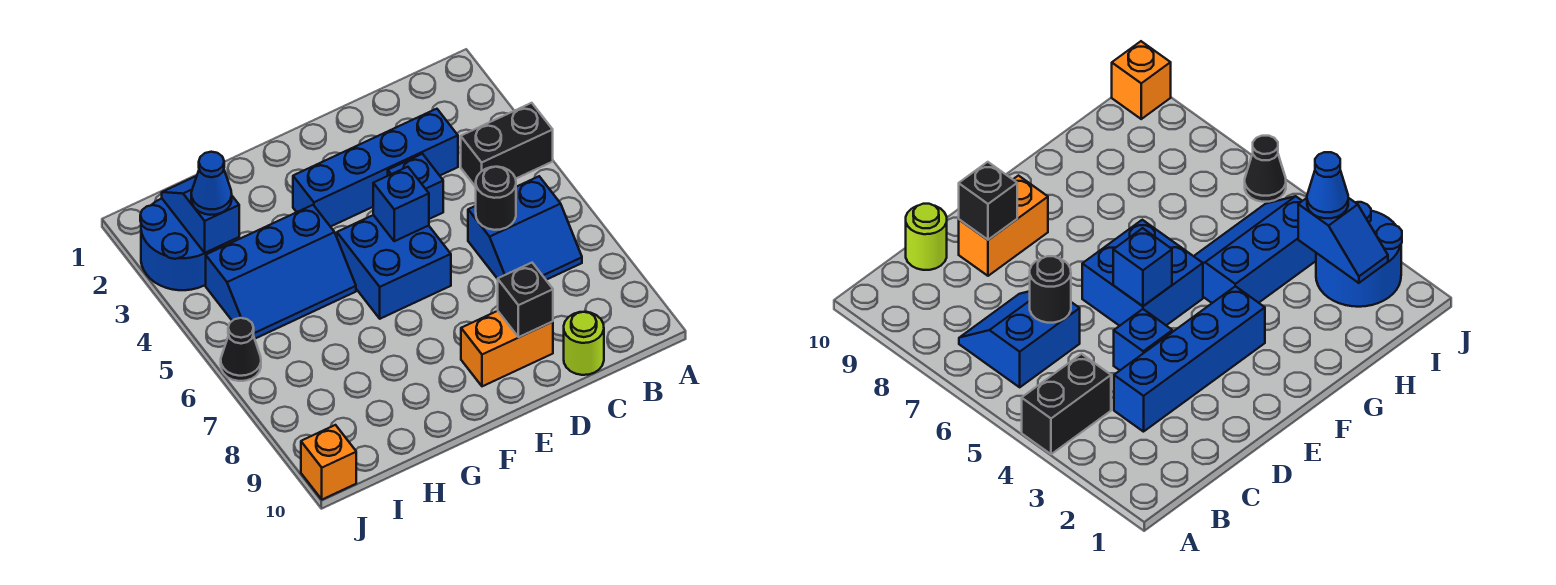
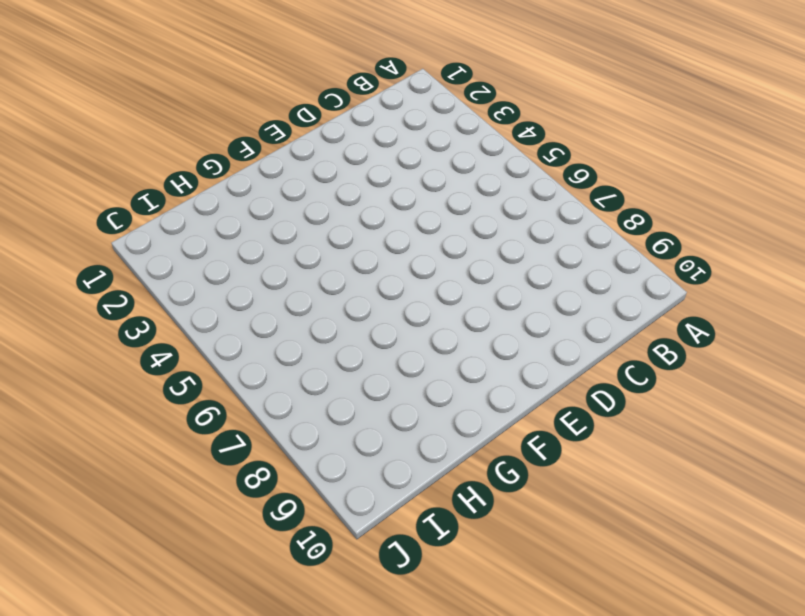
none -> black brick A4:B4 level 1
none -> blue slope B6:C7 level 1 top 6
none -> blue brick C3:F3 level 1

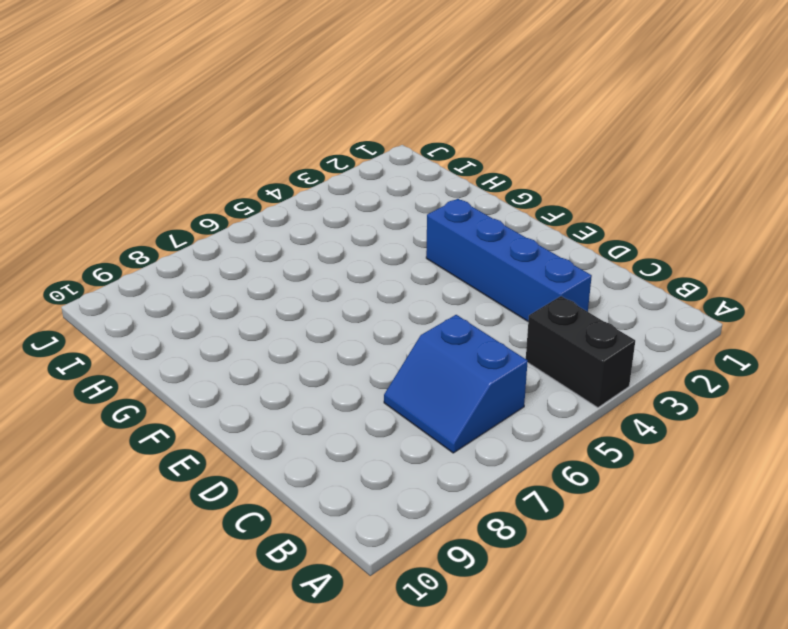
none -> lime round brick C10 level 1
none -> blue brick D4 level 1
none -> orange brick D9:E9 level 1

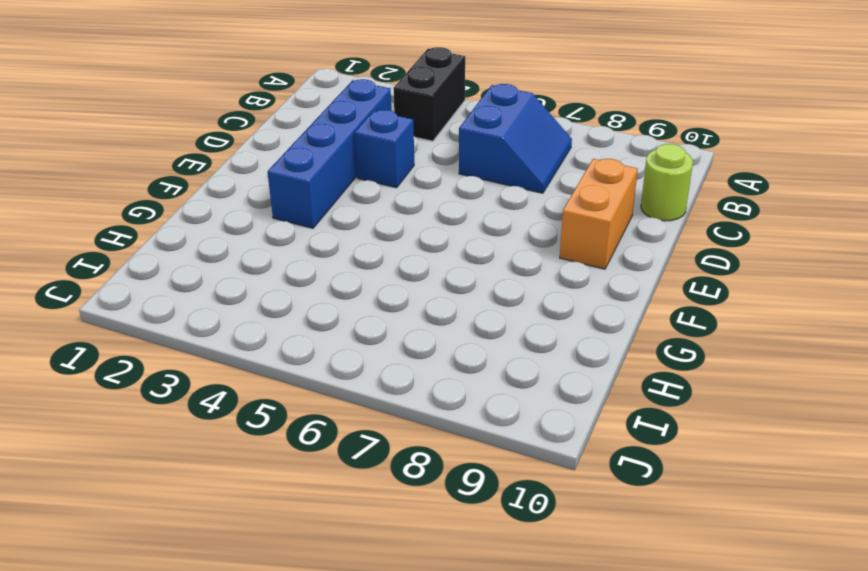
none -> blue brick E5:F6 level 1
none -> blue slope G4:I5 level 1 top 4
none -> blue round brick I2:J3 level 1

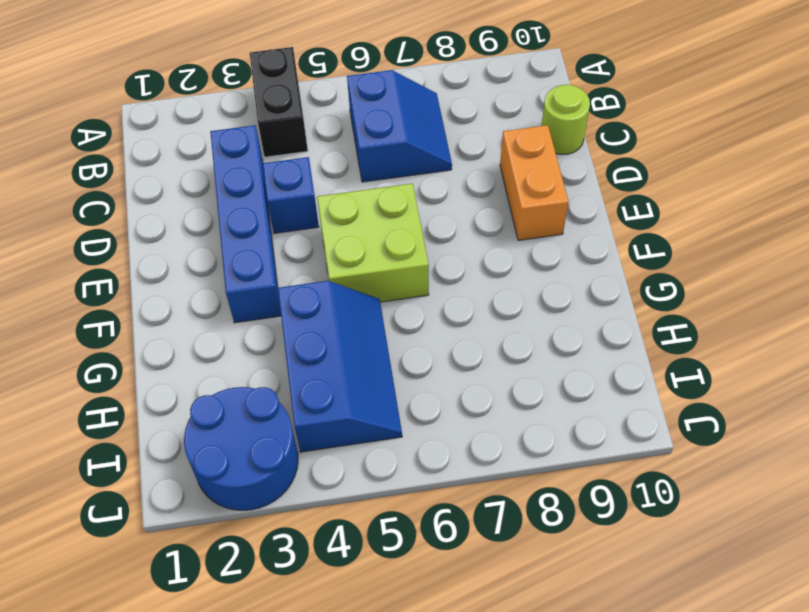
lime brick E5:F6 level 1 -> blue brick E5:F6 level 1
none -> black cone J6 level 1
none -> orange brick J10 level 1
none -> black round brick C6 level 2

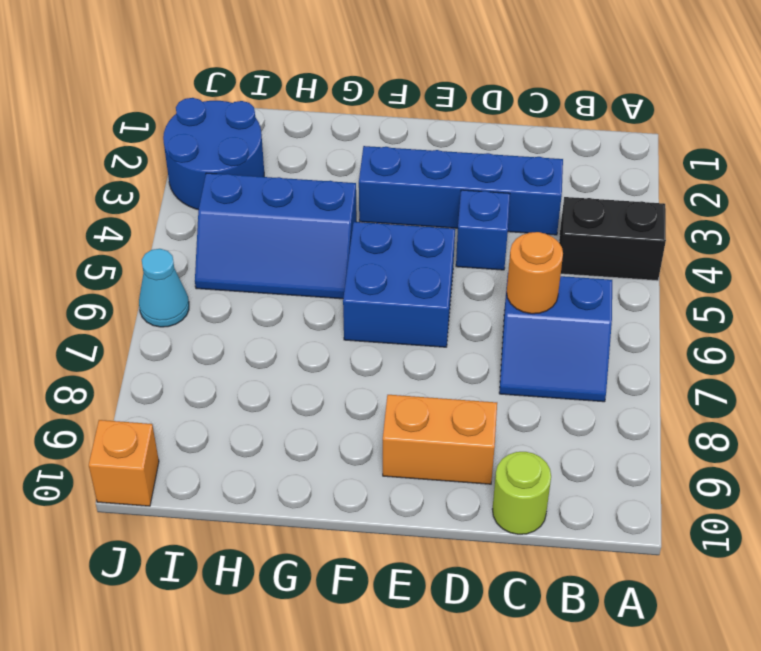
orange round brick C6 level 2 -> black round brick C6 level 2
cyan cone J6 level 1 -> black cone J6 level 1
none -> black brick D9 level 2
none -> blue brick E5 level 2
none -> blue slope I2:I3 level 2 top 3

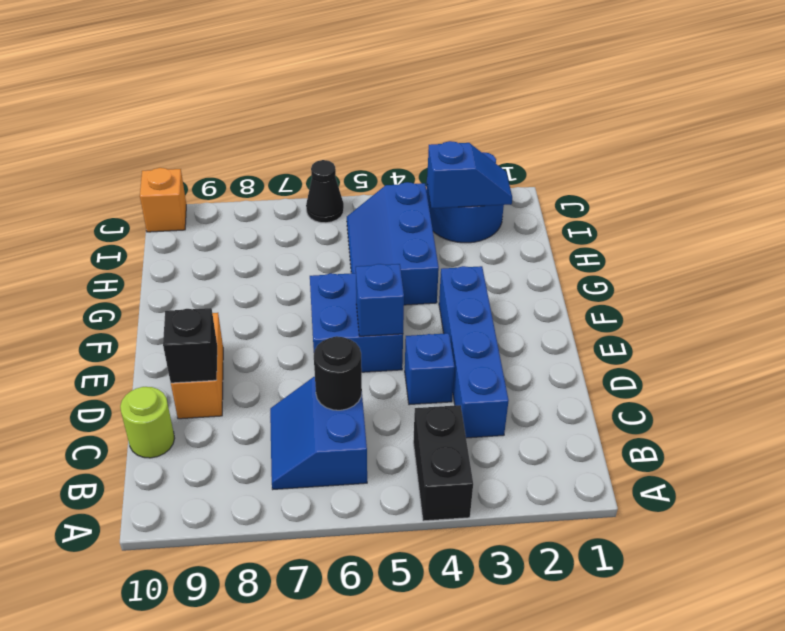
none -> blue cone I3 level 3

